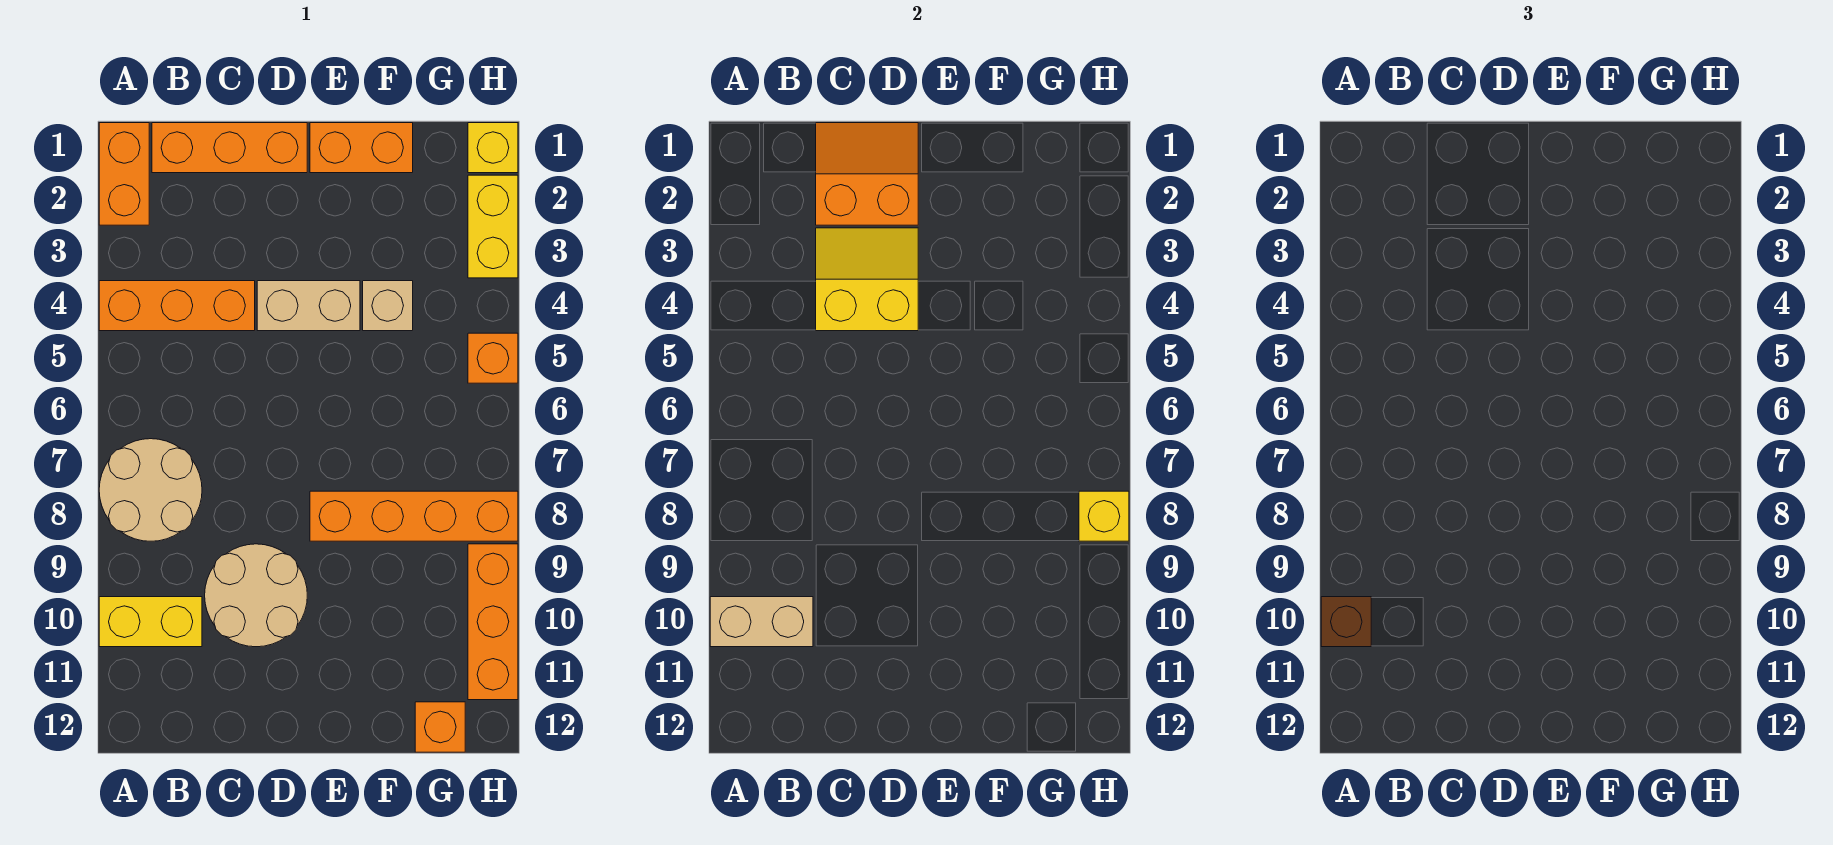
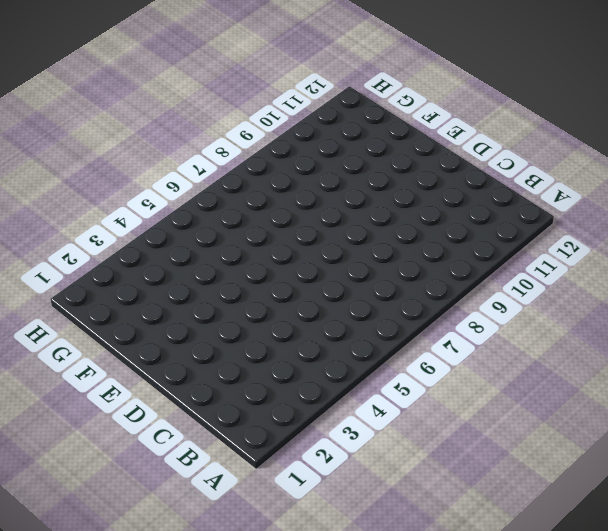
none -> orange brick A1:A2 level 1
none -> orange brick A4:C4 level 1
none -> tan round brick A7:B8 level 1

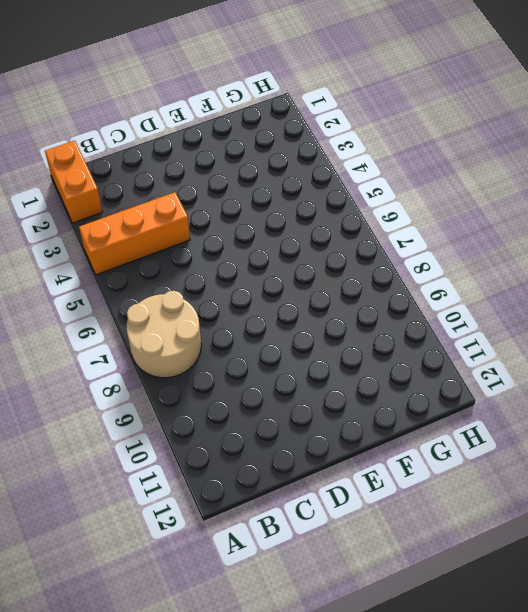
none -> yellow brick A10:B10 level 1
none -> orange brick B1:D1 level 1
none -> tan round brick C9:D10 level 1

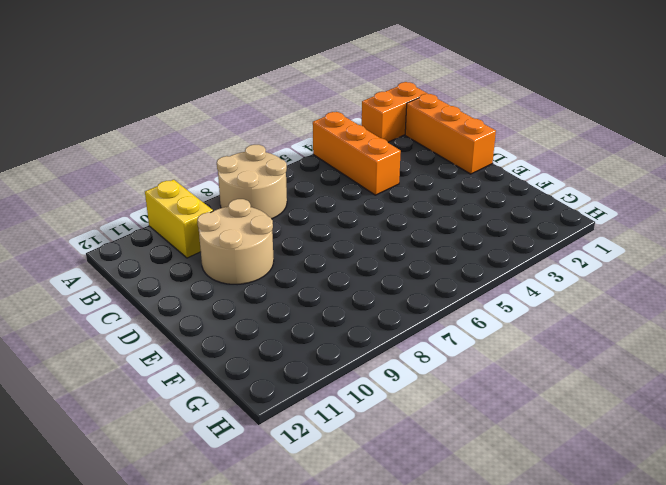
none -> tan brick D4:E4 level 1
none -> orange brick E1:F1 level 1
none -> orange brick E8:H8 level 1

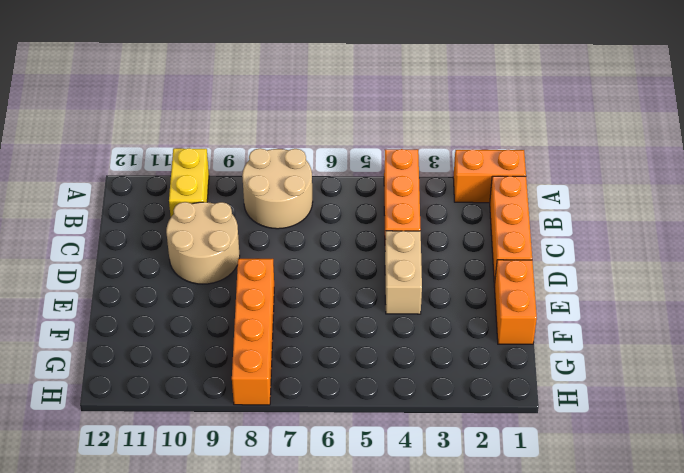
none -> tan brick F4 level 1
none -> orange brick G12 level 1
none -> yellow brick H1 level 1

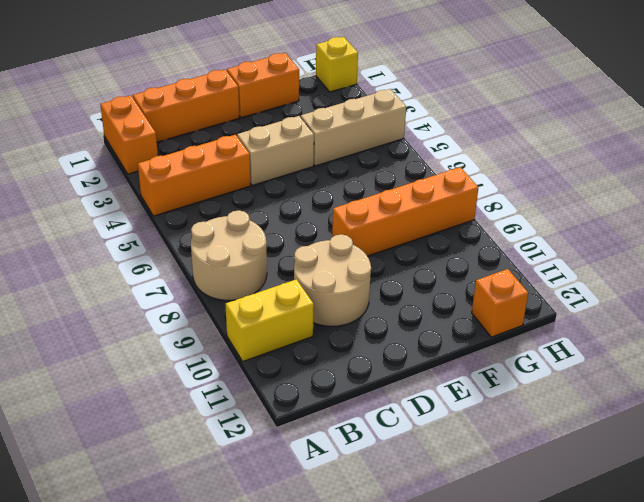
tan brick F4:H4 level 1 -> tan brick F4 level 1
none -> yellow brick H2:H3 level 1
none -> orange brick H5 level 1
none -> orange brick H9:H11 level 1

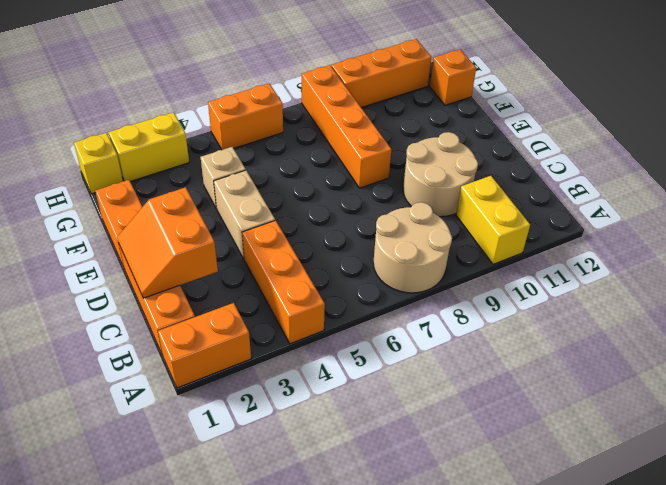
orange brick H5:H6 level 1 -> orange brick H5 level 1
none -> tan brick A10:B10 level 2
none -> yellow slope C3:D4 level 2 top 4
none -> yellow brick H8 level 2

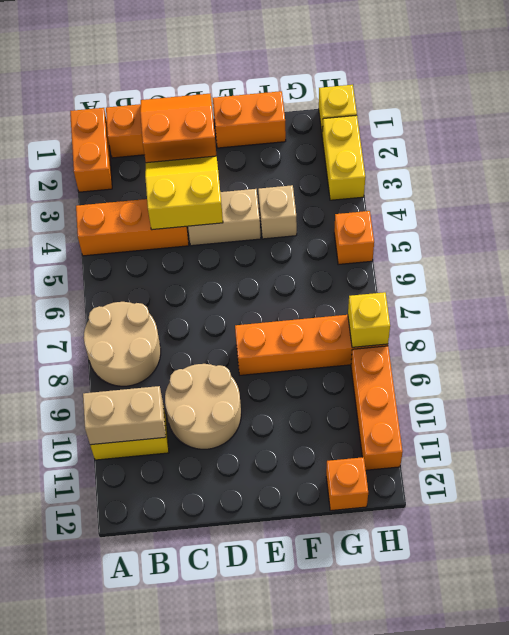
none -> brown brick A10 level 3

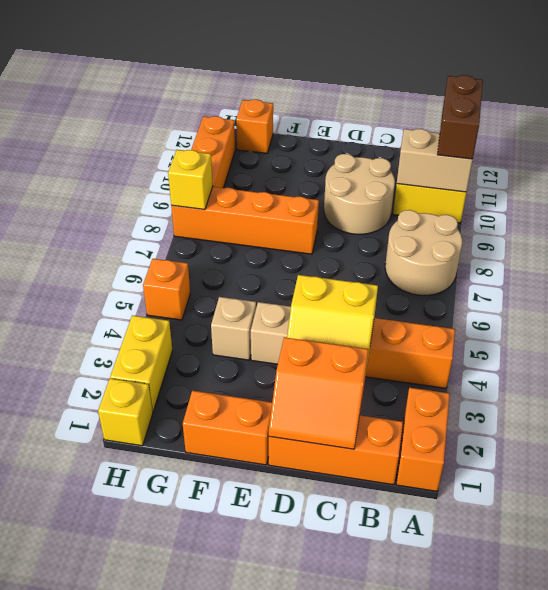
brown brick A10:A11 level 3 -> brown brick A10 level 3

